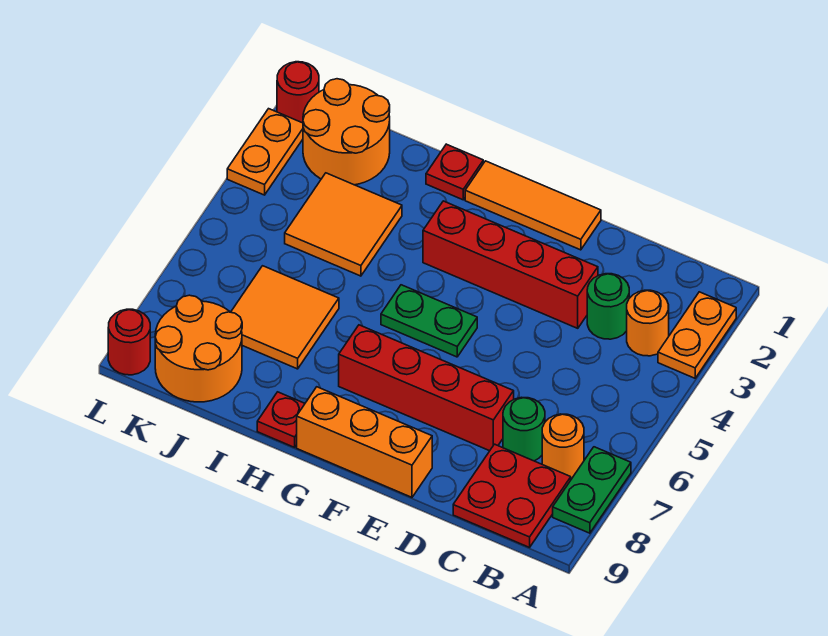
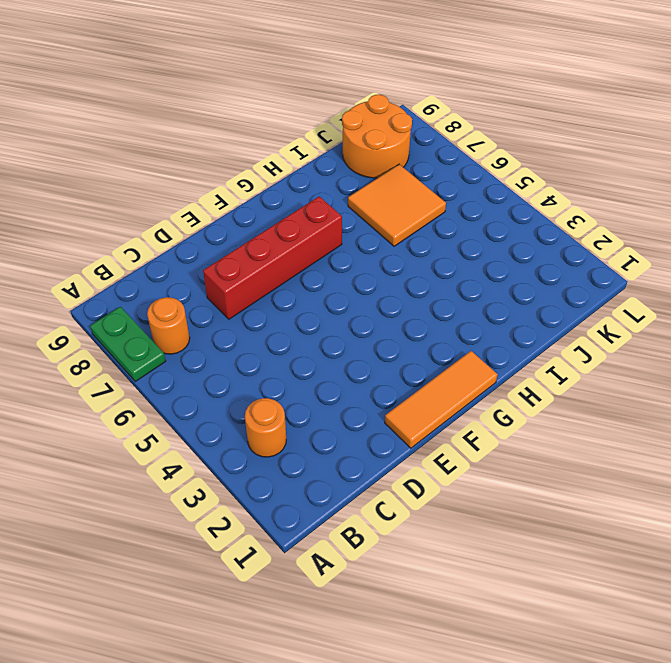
none -> orange plate A2:A3 level 1
none -> red plate B8:C9 level 1
none -> green round brick C3 level 1

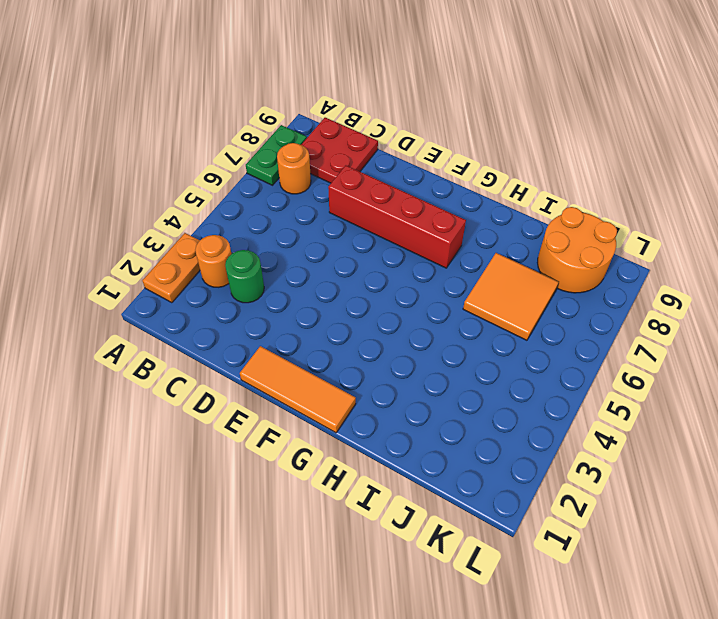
none -> green round brick C7 level 1
none -> red brick D3:G3 level 1
none -> orange brick E9:G9 level 1

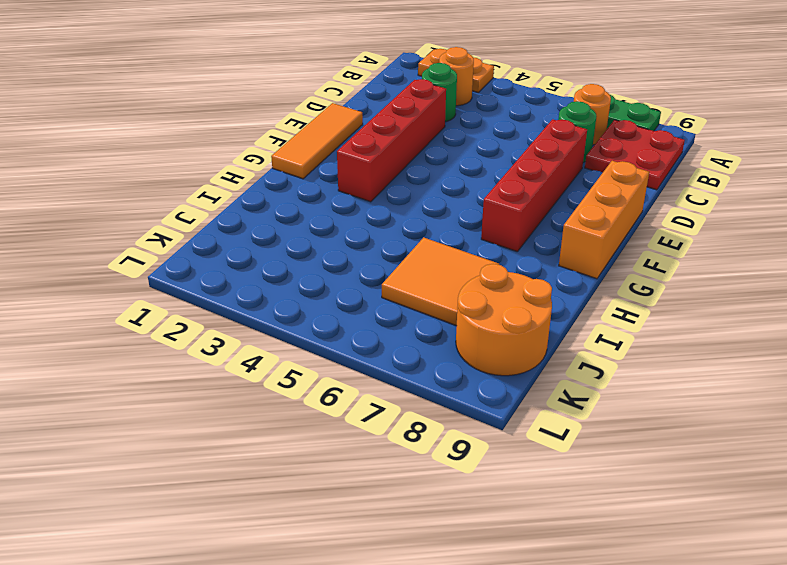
none -> green plate F5:G5 level 1
none -> red plate H1 level 1
none -> red plate H9 level 1

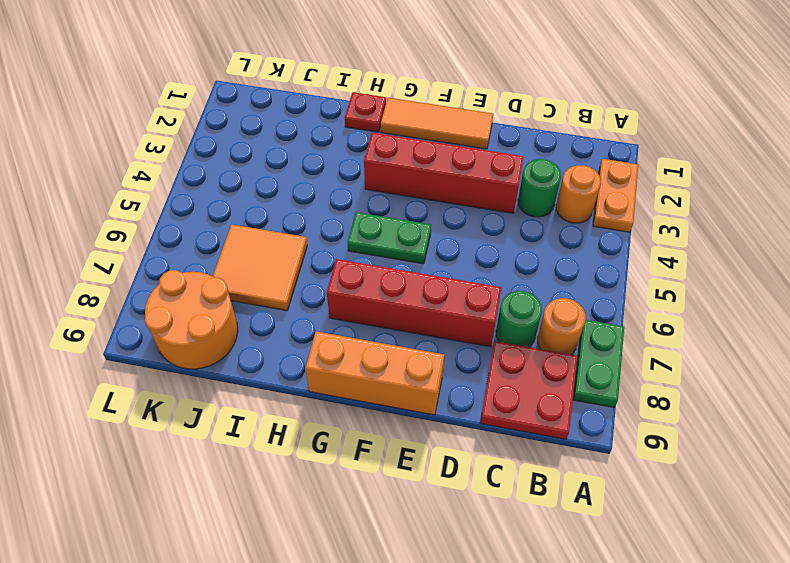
none -> red plate H9 level 1
none -> orange tile I3:J4 level 1
none -> orange round brick J1:K2 level 1

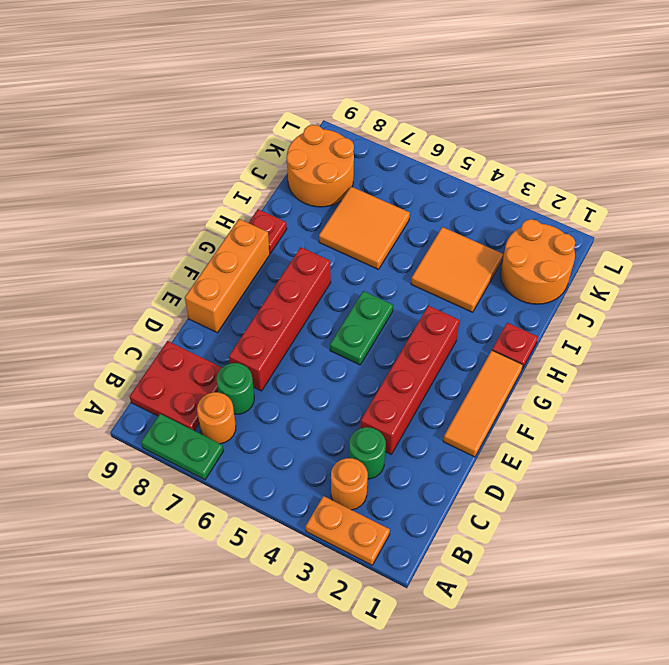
none -> red round brick L1 level 1
none -> orange plate L2:L3 level 1
none -> red round brick L9 level 1

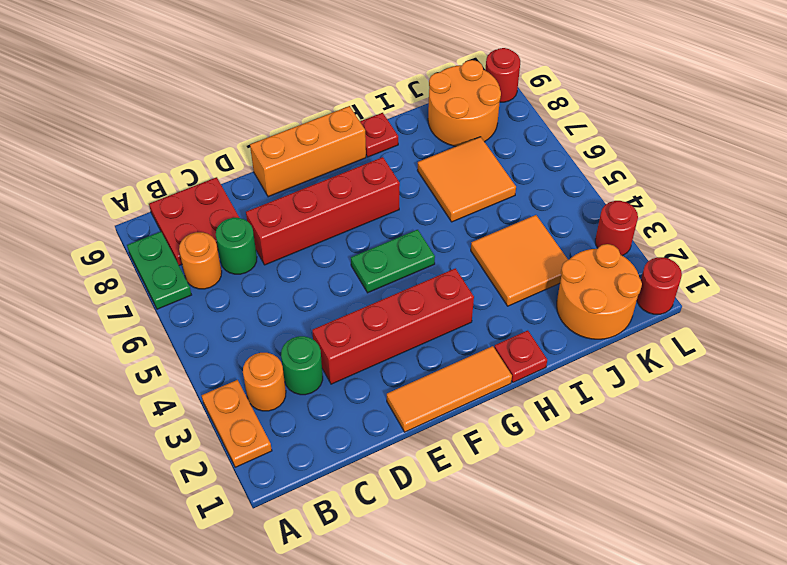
red round brick L3 level 1 -> orange plate L2:L3 level 1

